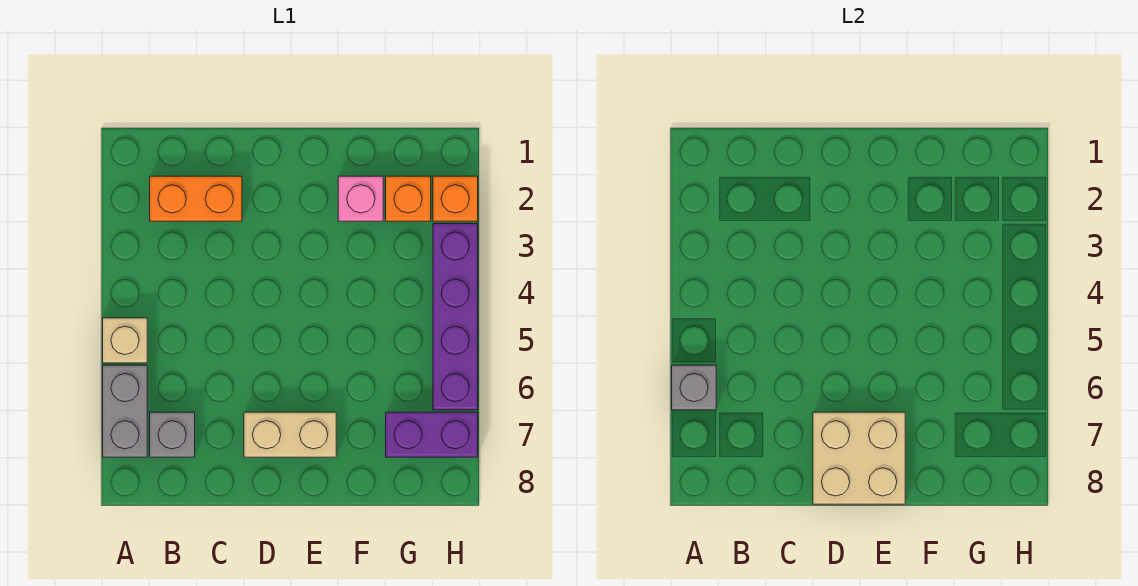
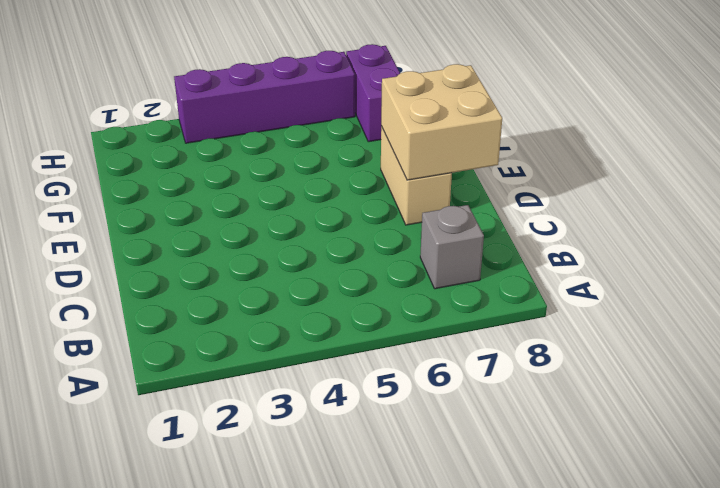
none -> tan brick A5 level 1
none -> grey brick A6:A7 level 1
none -> orange brick B2:C2 level 1

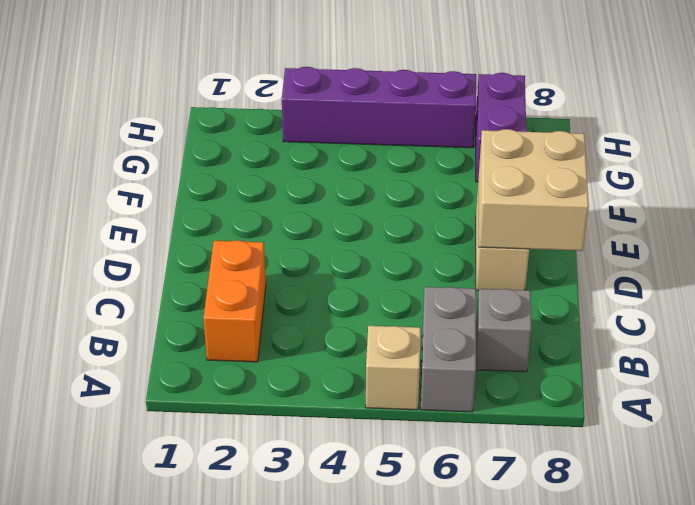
grey brick A6:B6 level 1 -> grey brick A6:A7 level 1
none -> pink brick F2 level 1
none -> orange brick G2 level 1
none -> orange brick H2 level 1

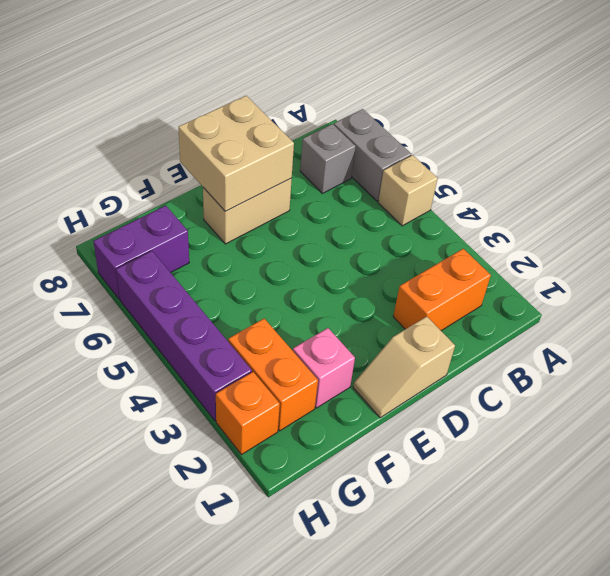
tan slope D1:E1 level 1 top D -> none
orange brick G2:G3 level 1 -> orange brick G2 level 1
none -> grey brick A6 level 2

